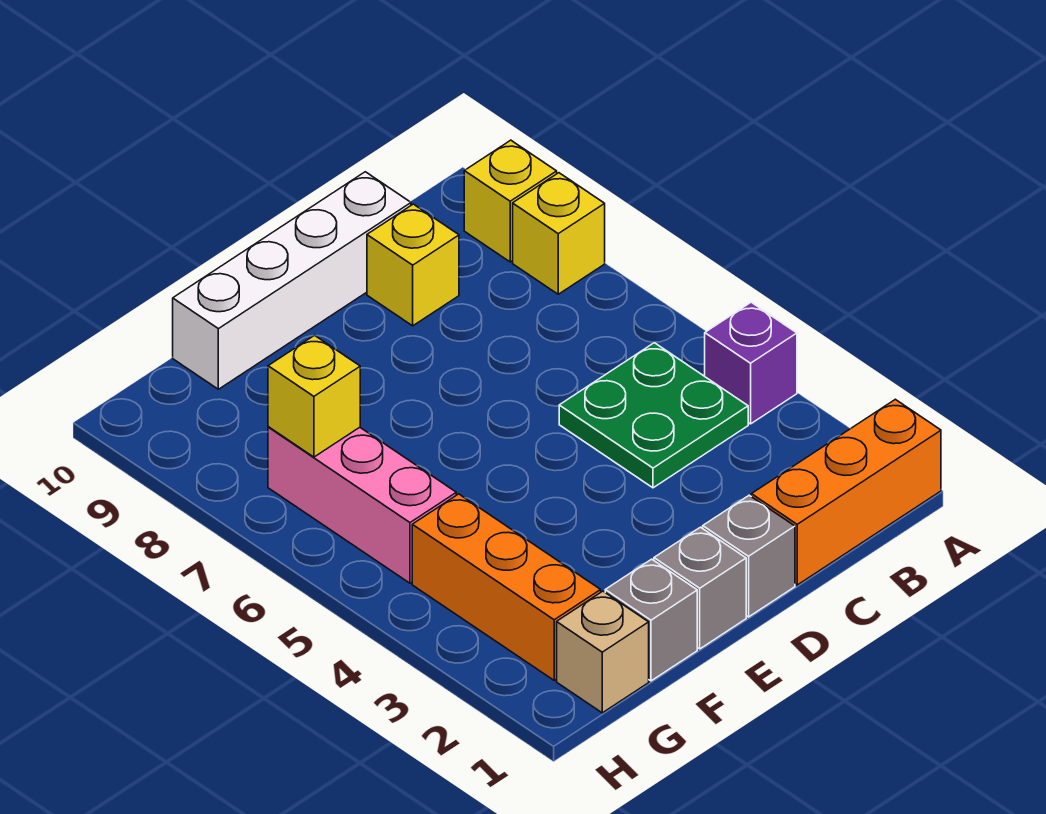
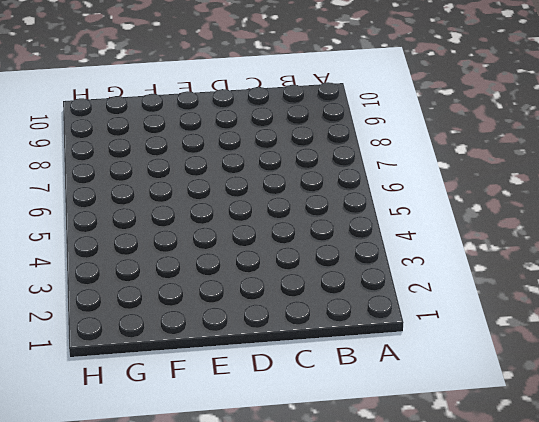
none -> orange brick A1:C1 level 1
none -> purple brick A4 level 1
none -> yellow brick A8 level 1

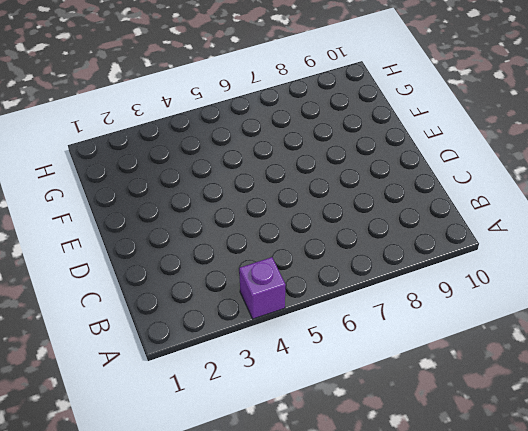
none -> orange brick A1:C1 level 1
none -> yellow brick A8 level 1
none -> yellow brick A9 level 1

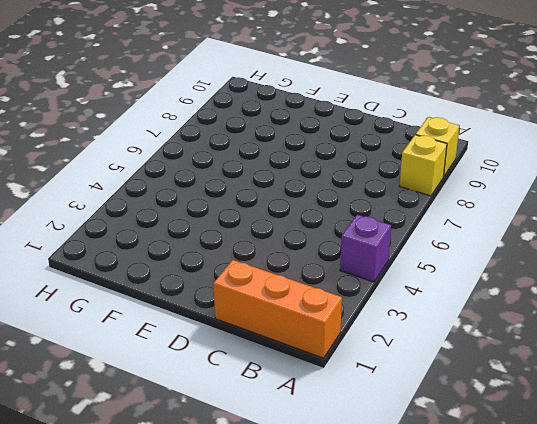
none -> green plate B4:C5 level 1
none -> yellow brick C9 level 1
none -> white brick C10:F10 level 1

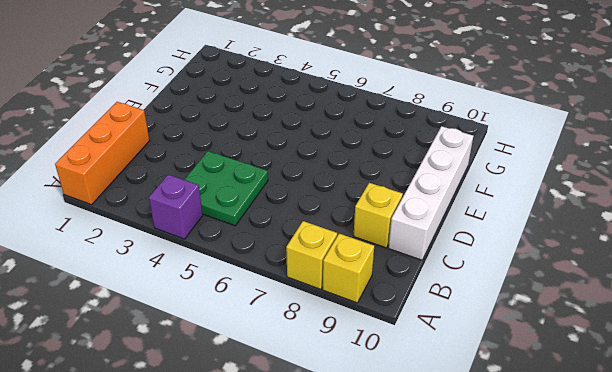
none -> grey brick D1 level 1
none -> grey brick E1 level 1
none -> grey brick F1 level 1

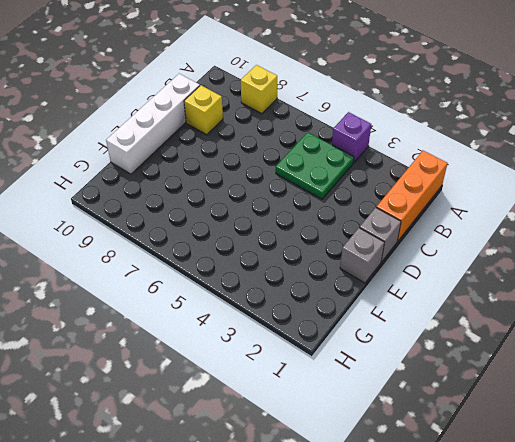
none -> yellow brick A9 level 1
none -> grey brick F1 level 1
none -> tan brick G1 level 1

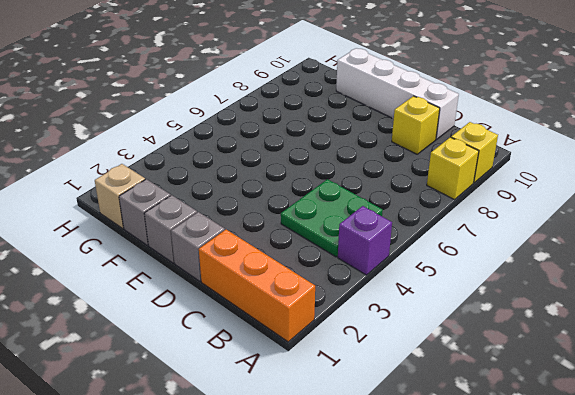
none -> orange brick G2:G4 level 1
none -> pink brick G5:G7 level 1
none -> yellow brick G7 level 2

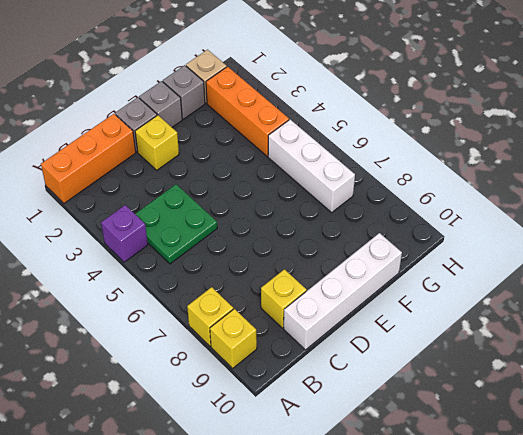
yellow brick D2 level 1 -> yellow brick G7 level 2
white brick G5:G7 level 1 -> pink brick G5:G7 level 1

